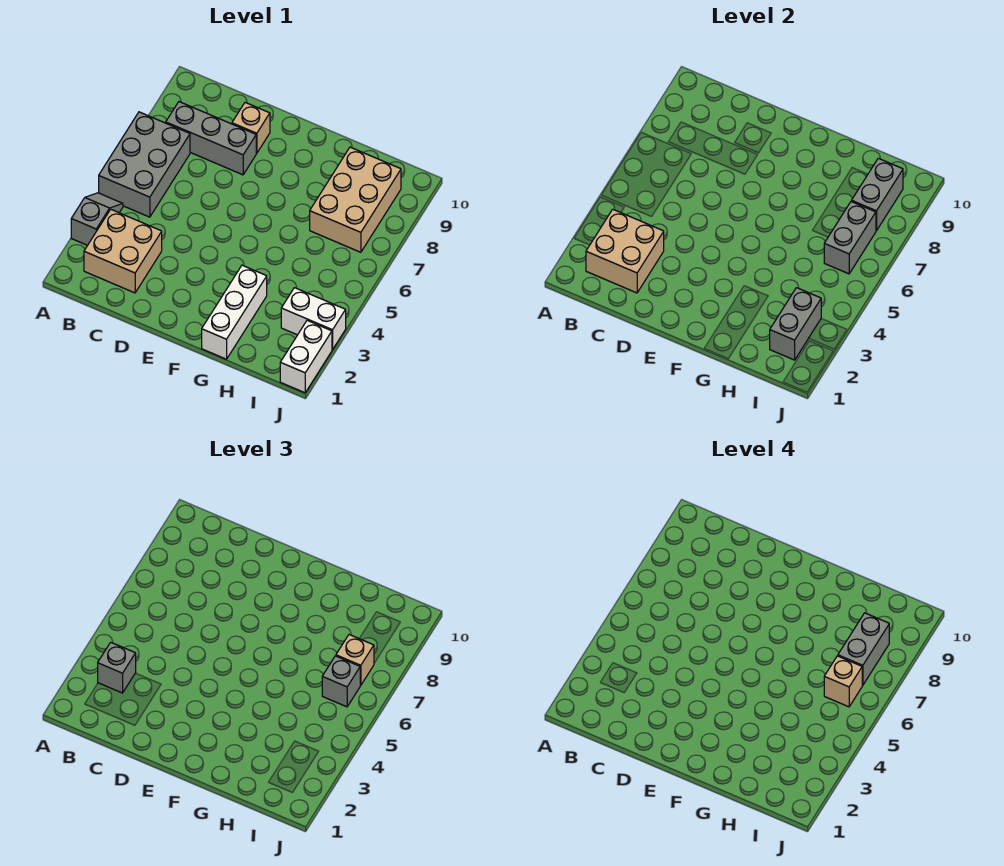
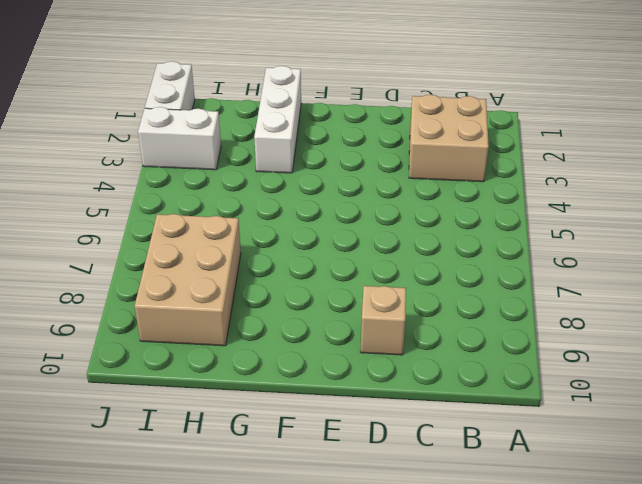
none -> grey slope A3:A4 level 1 top 3
none -> grey brick A5:B7 level 1
none -> grey brick B8:D8 level 1

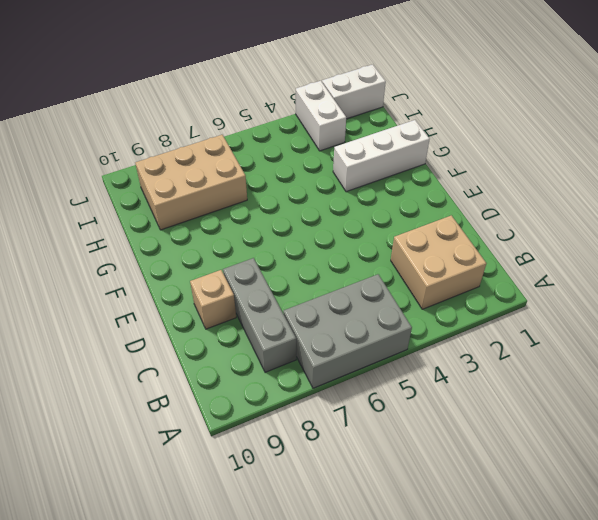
none -> grey slope A3:A4 level 1 top 3
none -> tan brick B2:C3 level 2
none -> grey brick I2:I3 level 2

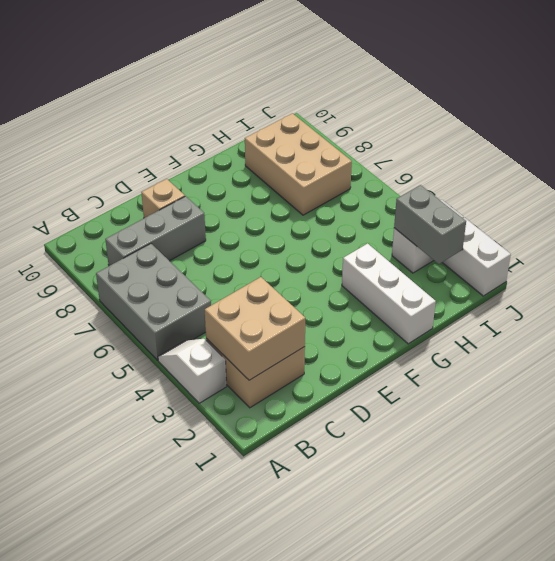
white slope A3:A4 level 1 top 3 -> grey slope A3:A4 level 1 top 3
none -> grey brick I6:I7 level 2
none -> grey brick I8:I9 level 2
none -> grey brick B3 level 3

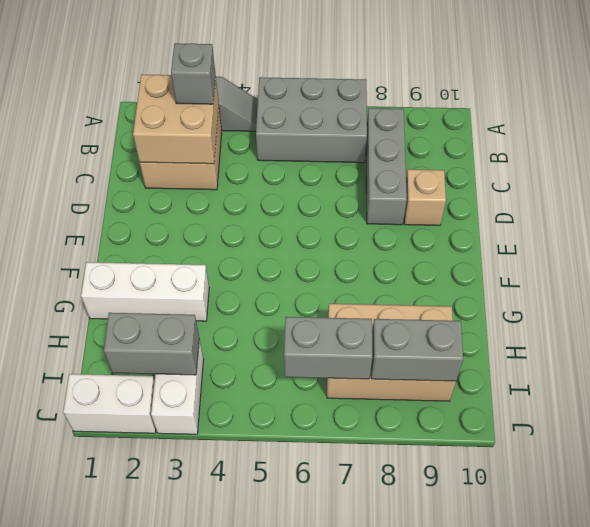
none -> grey brick I6 level 3
none -> tan brick I7 level 3
none -> tan brick I6 level 4

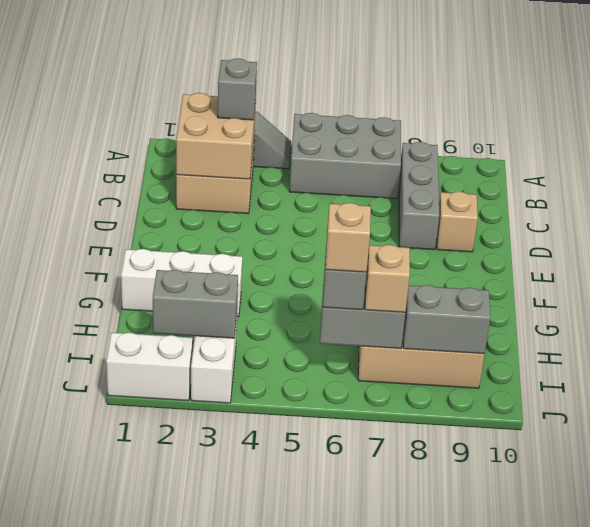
none -> grey brick I7:I8 level 4

